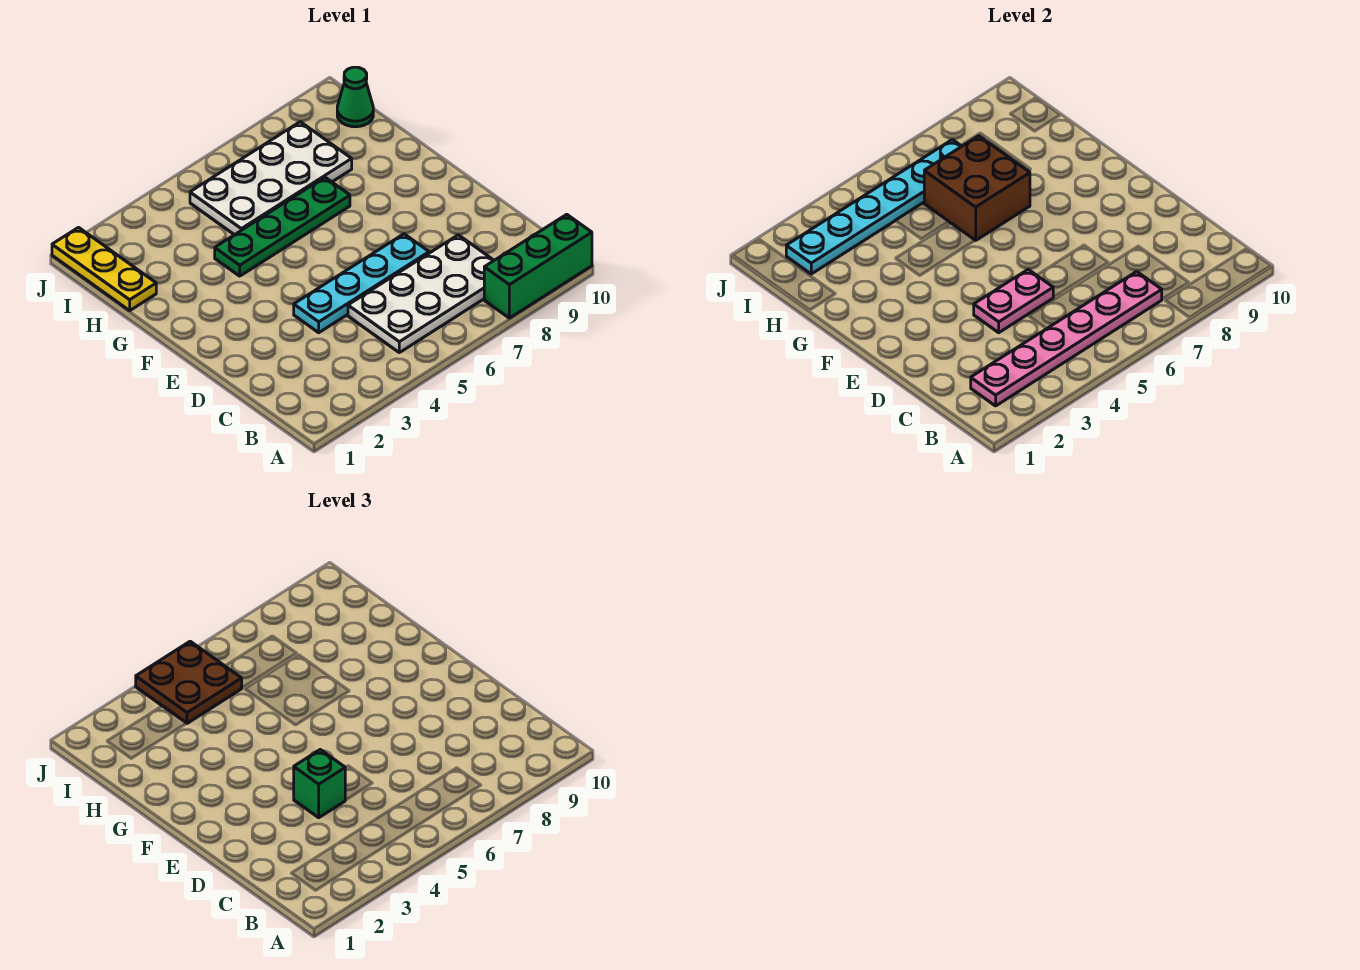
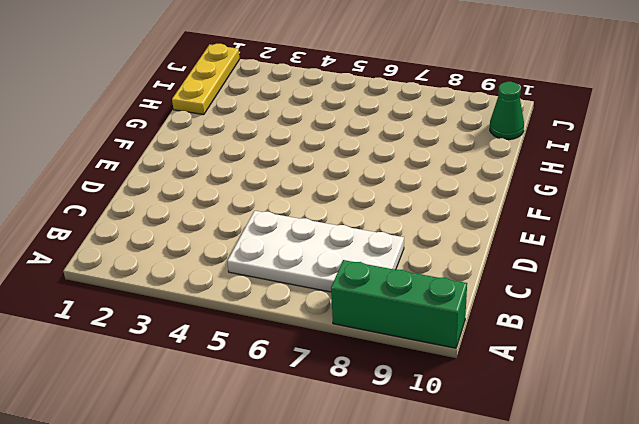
none -> cyan plate D4:D7 level 1
none -> green plate G4:G7 level 1
none -> white plate H5:I8 level 1

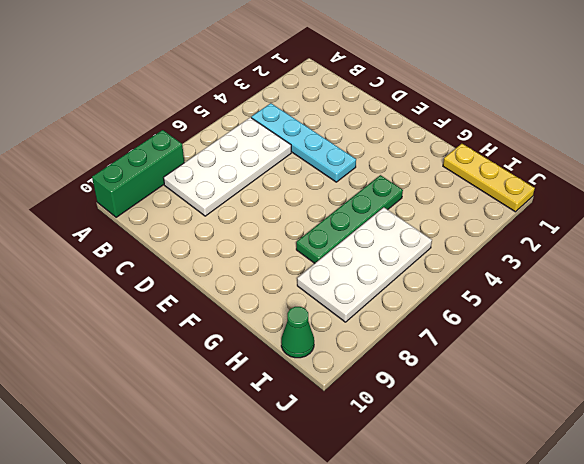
cyan plate B4:E4 level 1 -> cyan plate D4:D7 level 1
none -> pink plate B2:B7 level 2
none -> pink plate D4:D5 level 2
none -> brown brick G6:H7 level 2

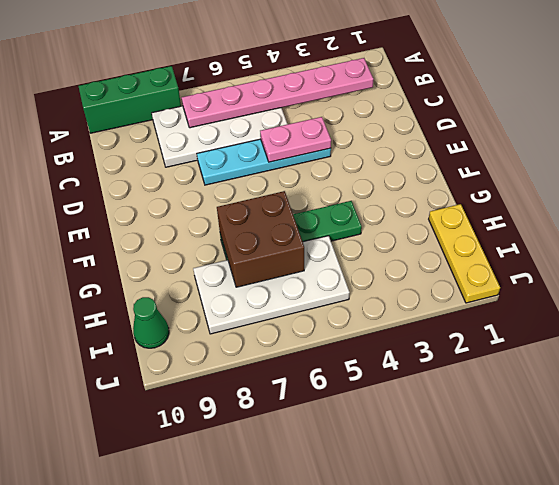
none -> cyan plate I2:I7 level 2
none -> green brick D4 level 3
none -> brown plate I4:J5 level 3

